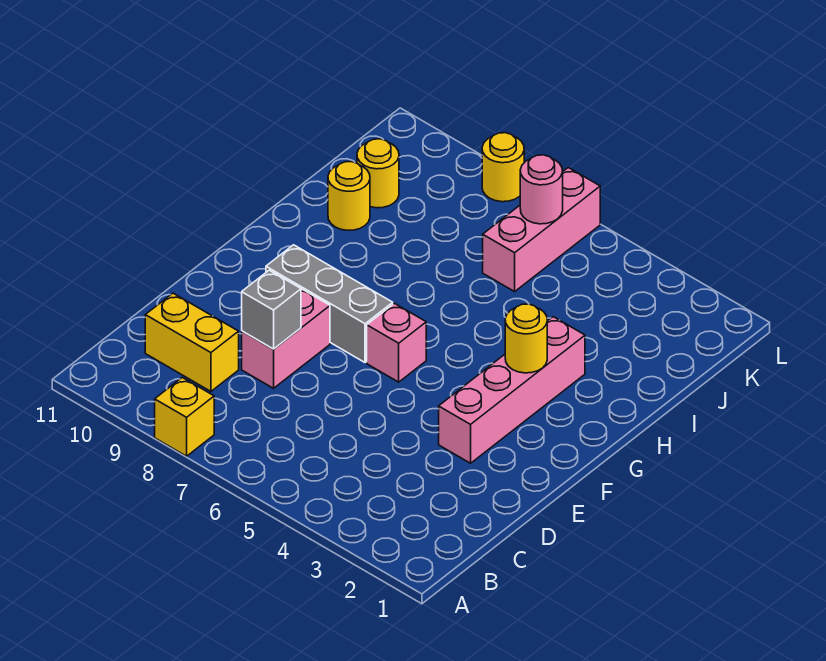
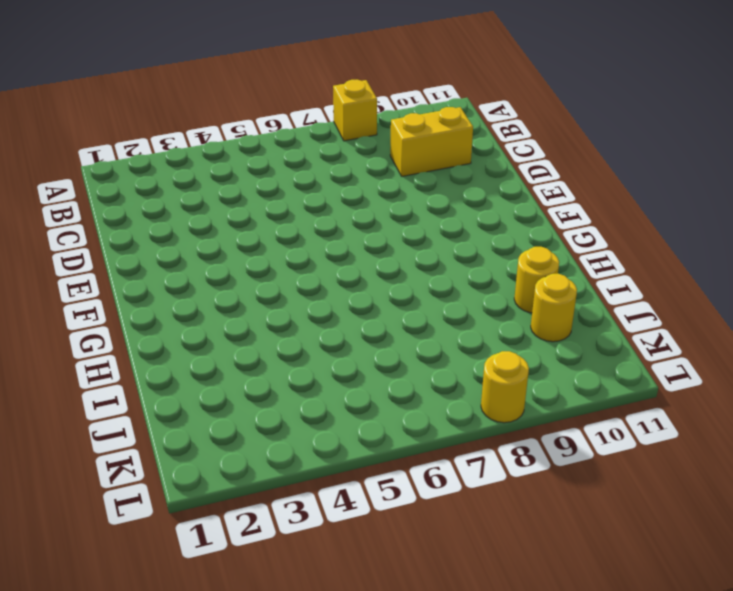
none -> pink brick D8:E8 level 1
none -> pink brick E3:H3 level 1
none -> pink brick F6 level 1

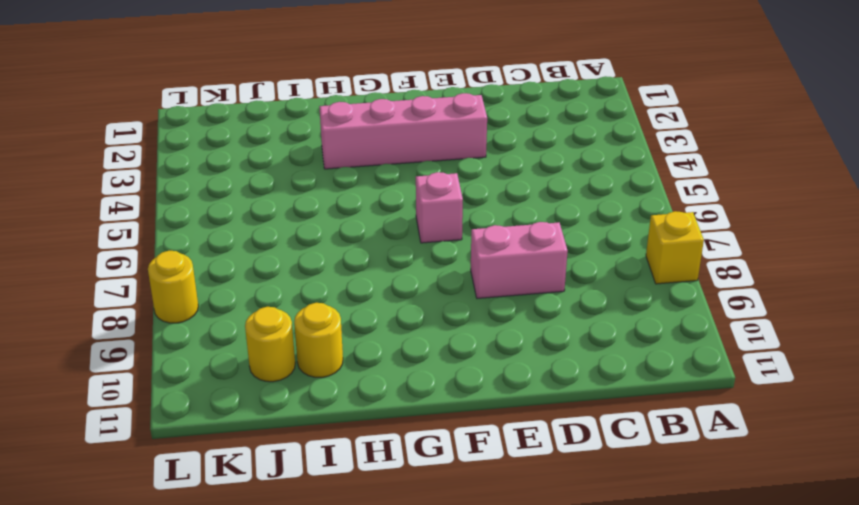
none -> yellow brick C9:C10 level 1
none -> grey brick F7:F9 level 1
none -> pink brick J6:L6 level 1

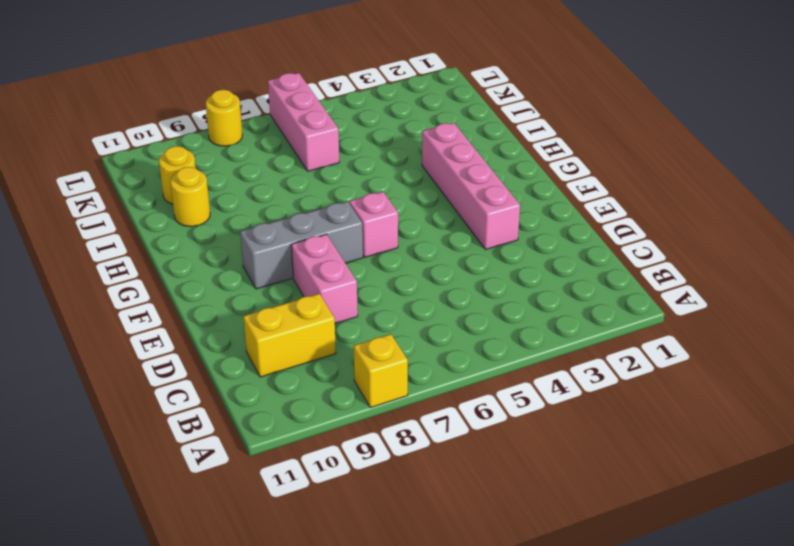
none -> grey brick D8 level 2
none -> yellow round brick G3 level 2
none -> pink round brick K6 level 2

